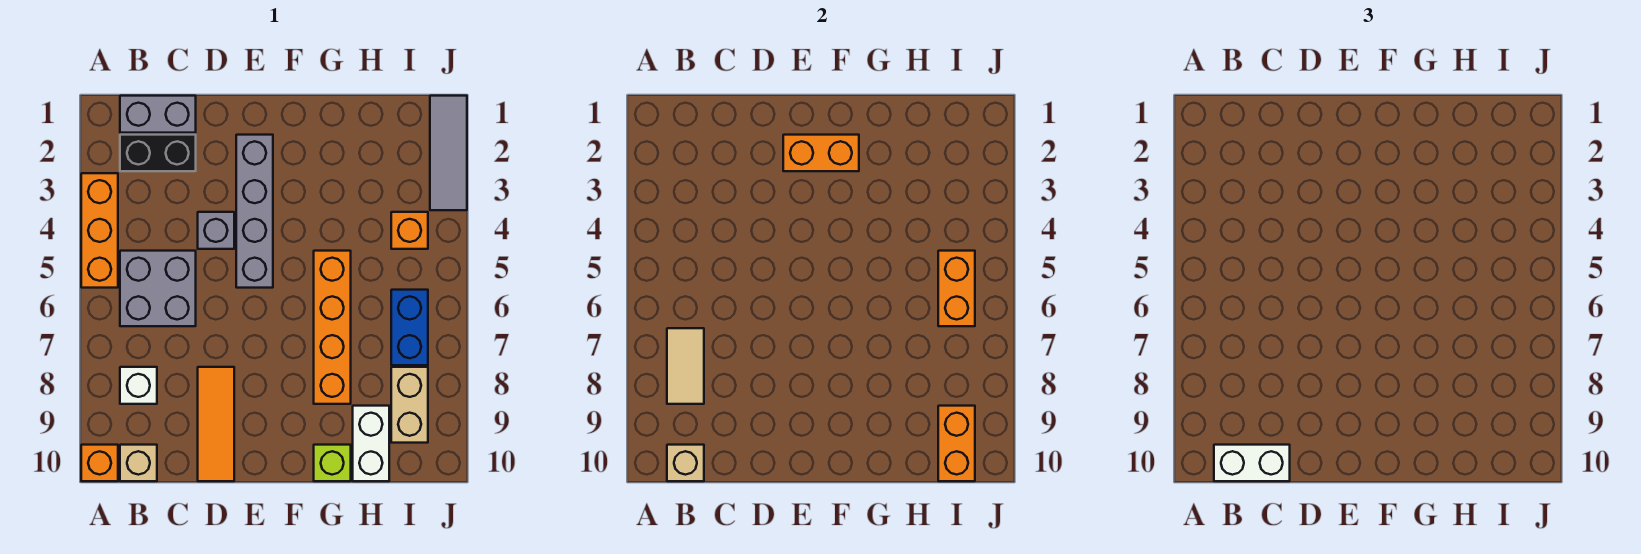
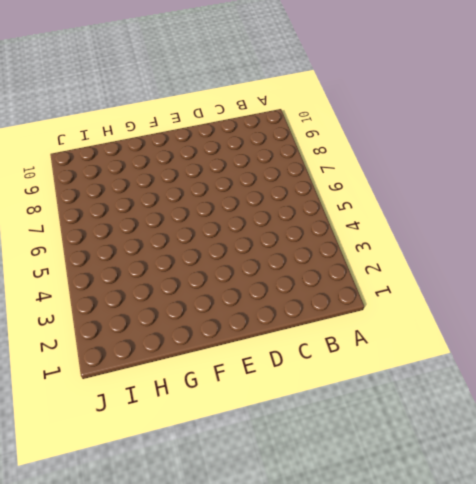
none -> orange brick A3:A5 level 1
none -> orange brick A10 level 1
none -> grey brick B1:C1 level 1

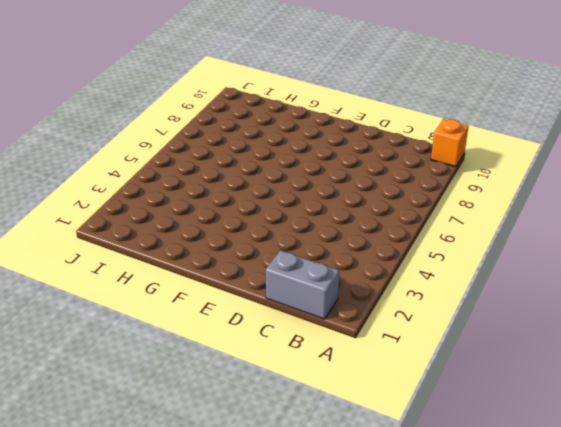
none -> orange brick A3:A5 level 1
none -> black brick B2:C2 level 1
none -> grey brick B5:C6 level 1

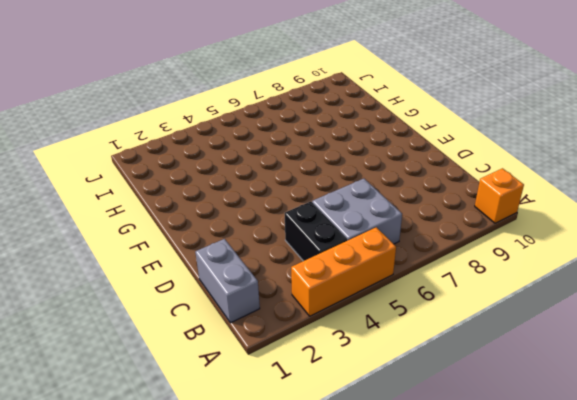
black brick B4:C4 level 1 -> black brick B2:C2 level 1
none -> white brick B8 level 1
none -> tan brick B10 level 1
none -> grey brick D4 level 1

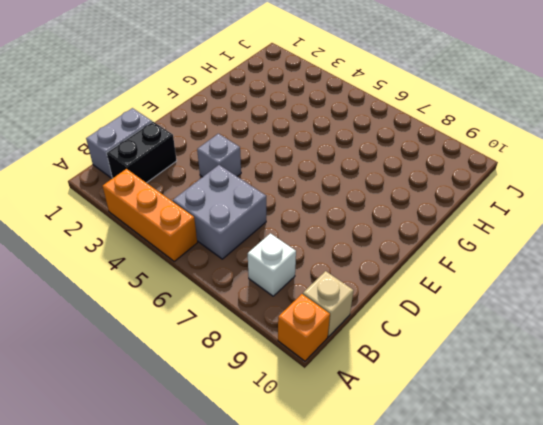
none -> orange tile D8:D10 level 1
none -> grey brick E2:E5 level 1
none -> orange brick G5:G8 level 1

